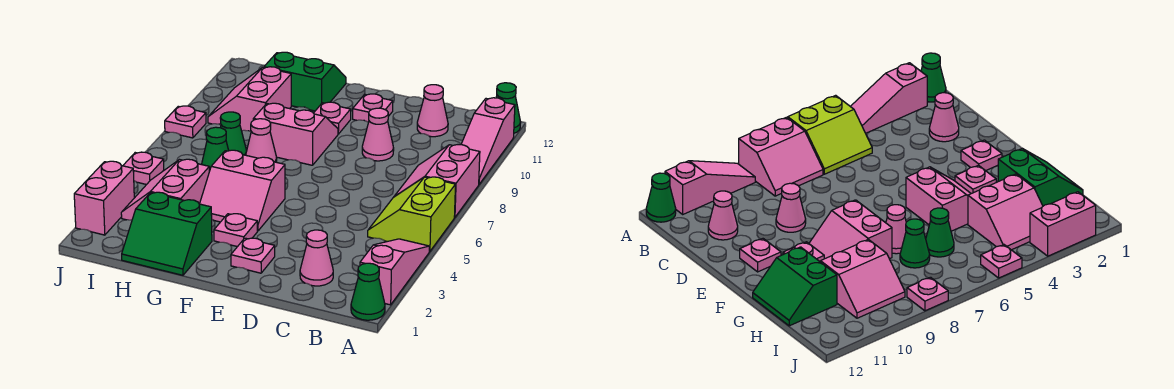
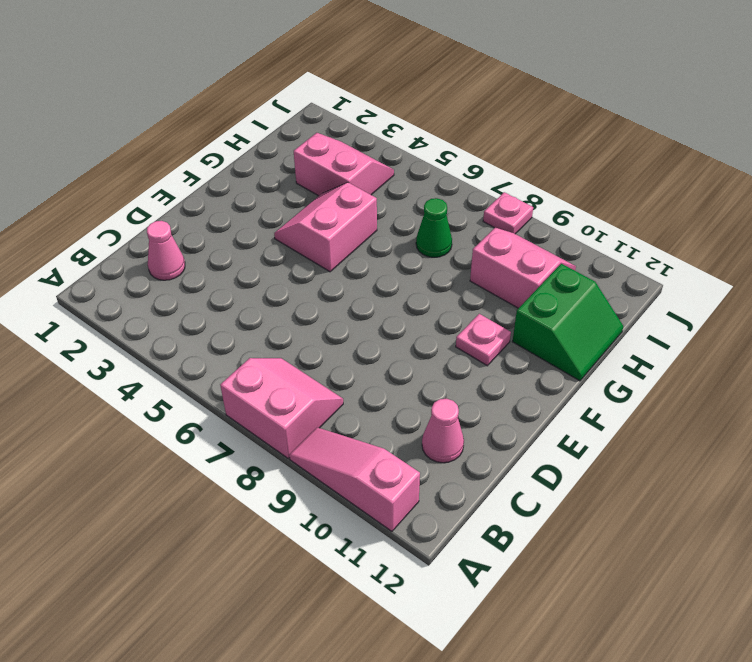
none -> green cone A1 level 1
none -> pink slope A2:A4 level 1 top 2
none -> lime slope A5:B6 level 1 top A

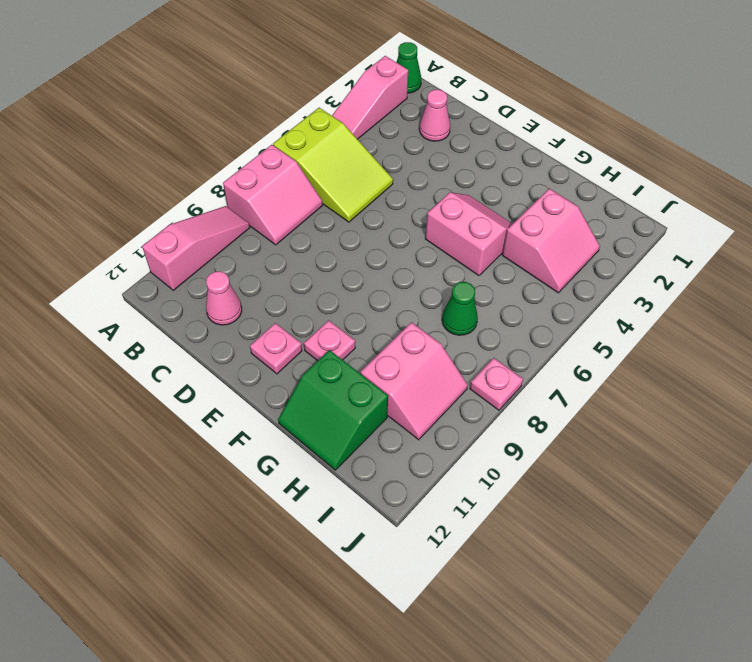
lime slope A5:C6 level 1 top A -> lime slope A5:B6 level 1 top A
none -> green cone A12 level 1
none -> pink cone D9 level 1
none -> pink plate E2 level 1

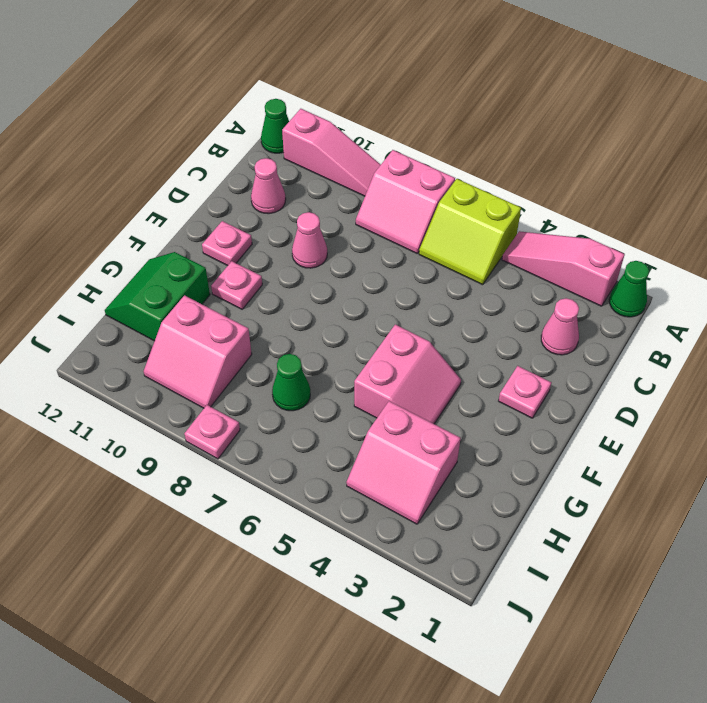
none -> pink plate F3 level 1
none -> pink slope F8:G9 level 1 top 8
none -> green slope G1:H2 level 1 top 2

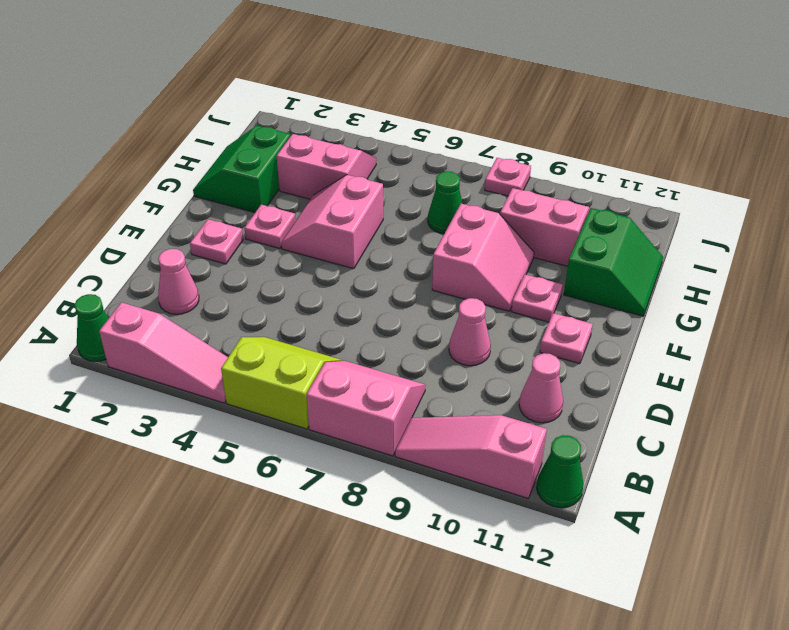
none -> pink cone G7 level 1
none -> green cone H6 level 1
none -> pink brick J2:J3 level 1

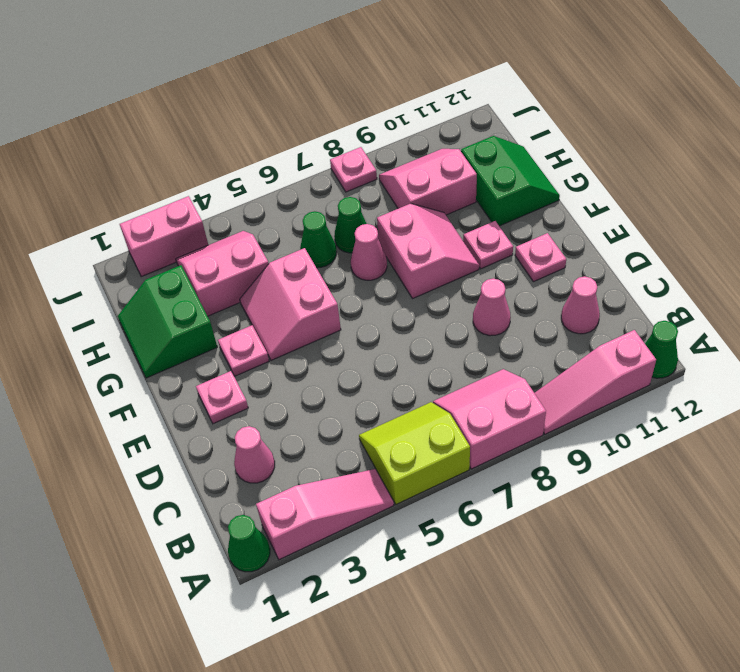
none -> pink plate J5 level 1

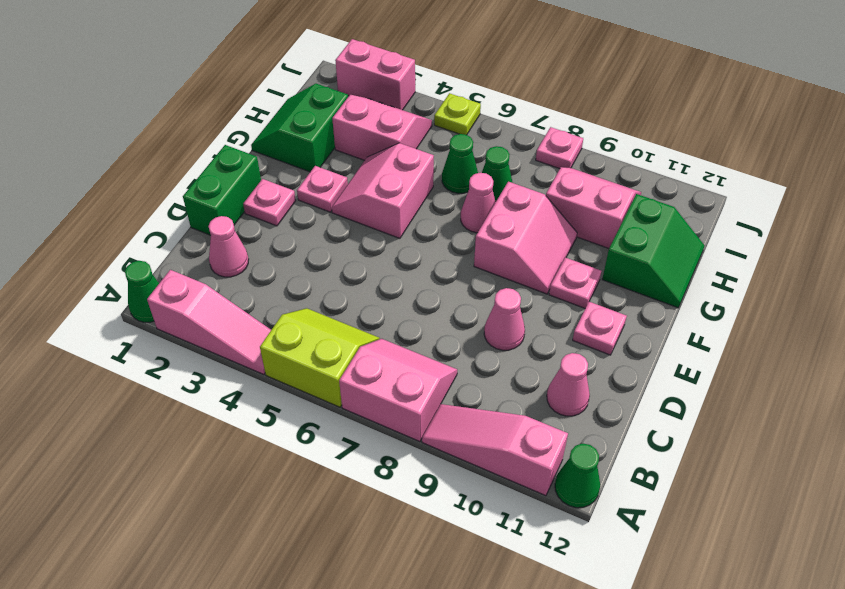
green brick D1:E1 level 1 -> none
lime plate J5 level 1 -> pink plate J5 level 1

